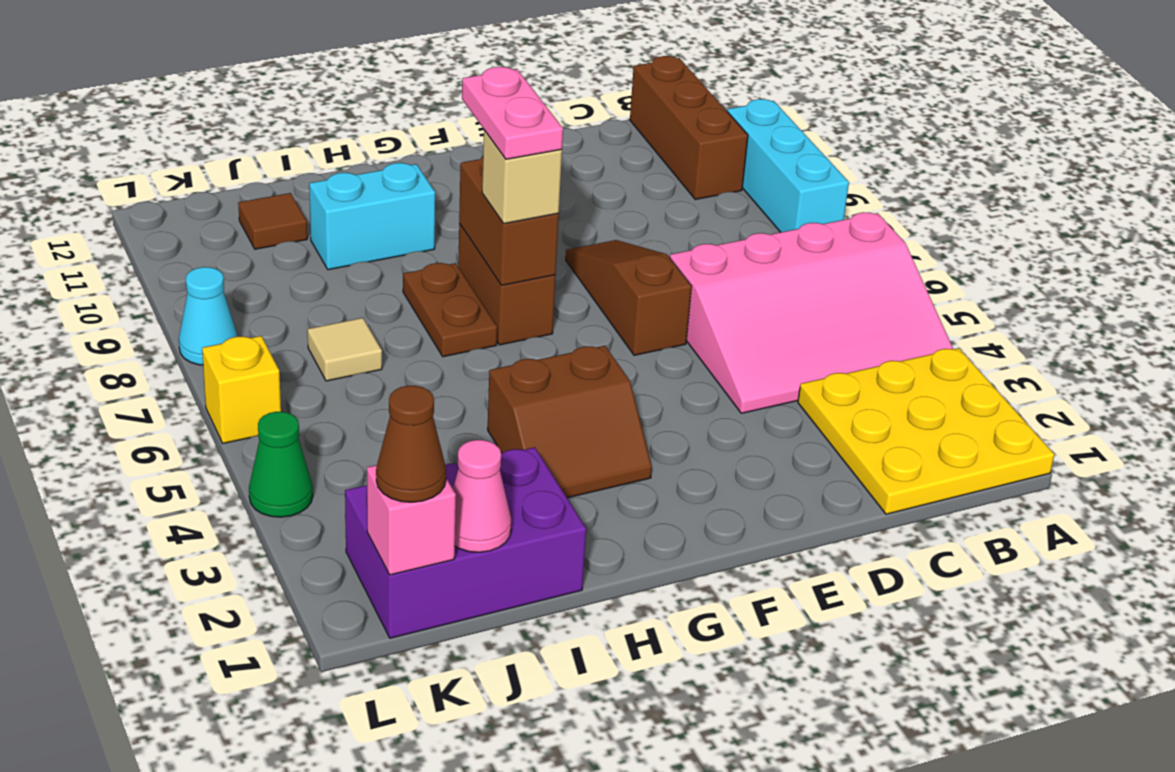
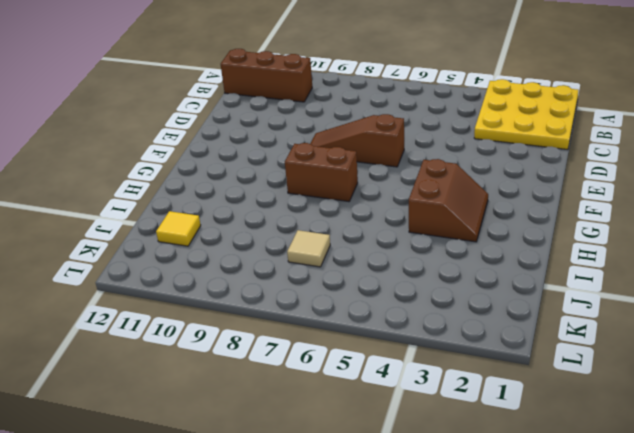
yellow tile J11 level 1 -> brown tile J11 level 1
none -> pink slope A4:D6 level 1 top 6
none -> cyan brick A8:A10 level 1
none -> brown plate H7:H8 level 1

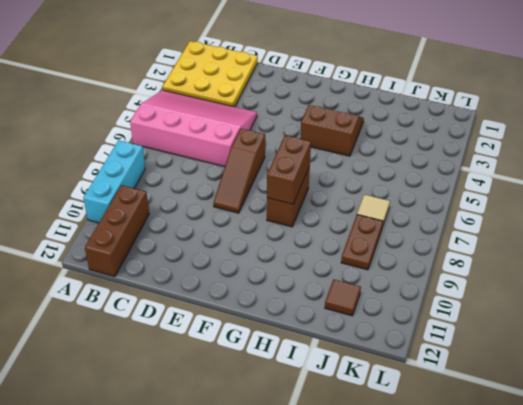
brown plate J8:J9 level 1 -> brown plate H7:H8 level 1
none -> cyan brick H10:I10 level 1
none -> purple brick I1:K2 level 1
none -> green cone L4 level 1

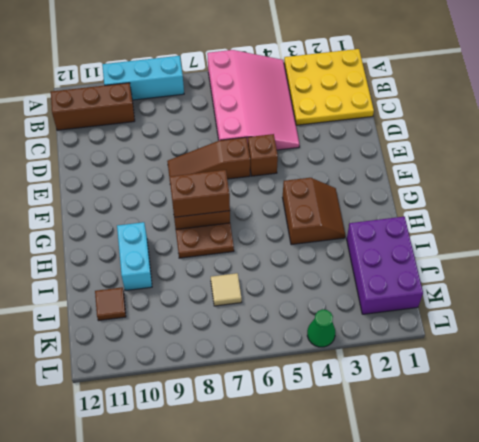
brown brick E5 level 1 -> none
none -> yellow brick L6 level 1
none -> cyan cone L8 level 1
none -> pink cone J1 level 2

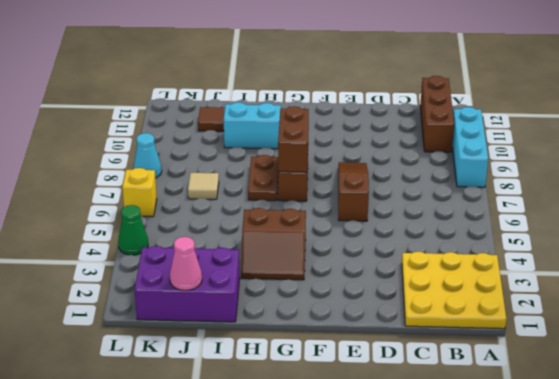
none -> pink slope A4:D6 level 1 top 6
none -> pink brick K1 level 2
none -> tan brick G7 level 3

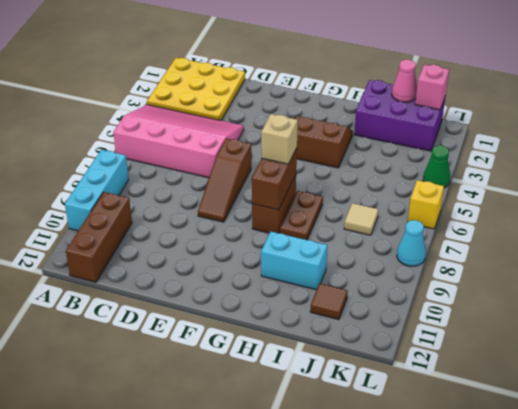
none -> brown cone K1 level 3
none -> pink plate G7:G8 level 4

